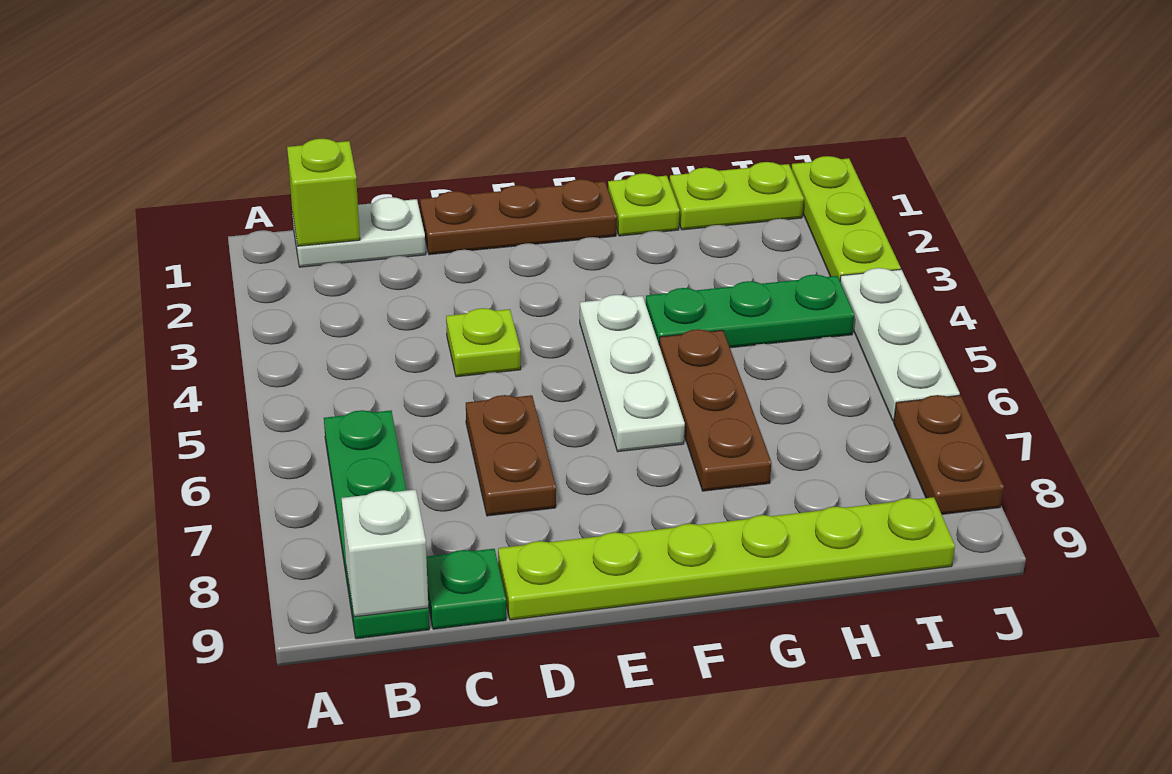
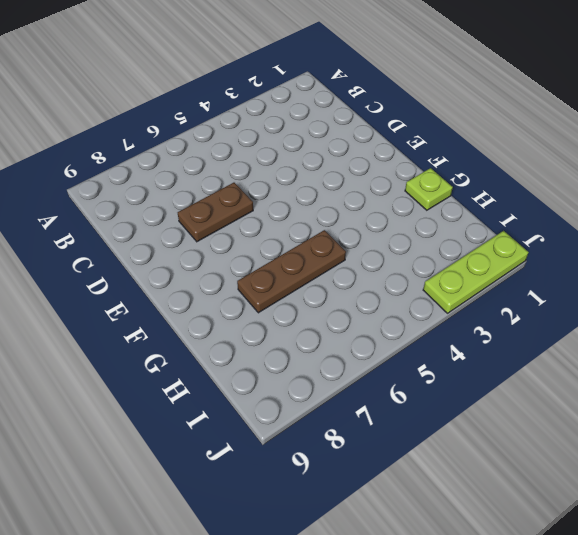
none -> white plate B1:C1 level 1
none -> green plate B6:B9 level 1
none -> green plate C9 level 1

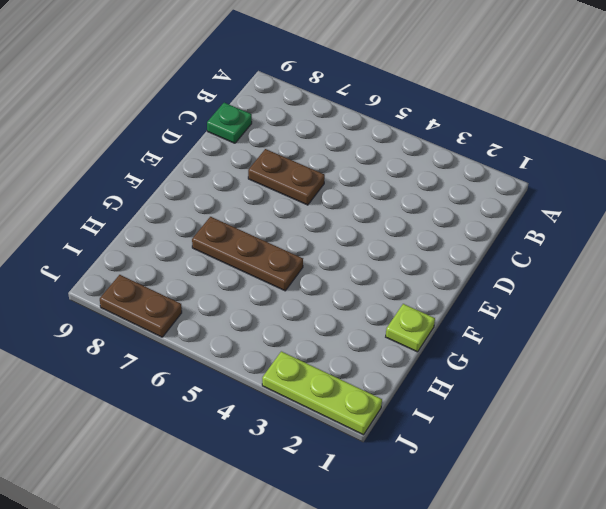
none -> white plate B1:C1 level 1
none -> green plate B6:B9 level 1
none -> brown plate D1:F1 level 1

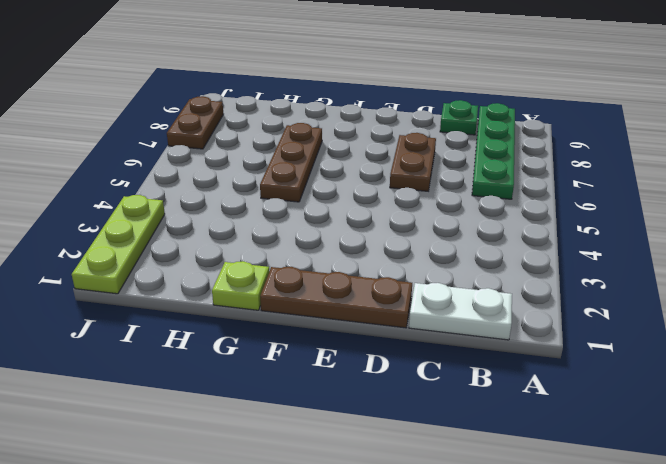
none -> lime plate D4 level 1
none -> lime plate D9:I9 level 1
none -> white plate F4:F6 level 1

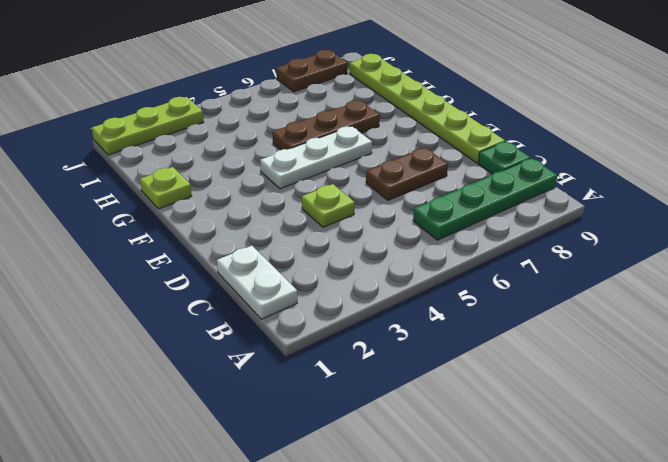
none -> brown plate D1:F1 level 1
none -> green plate G4:I4 level 1
none -> lime plate H1:I1 level 1

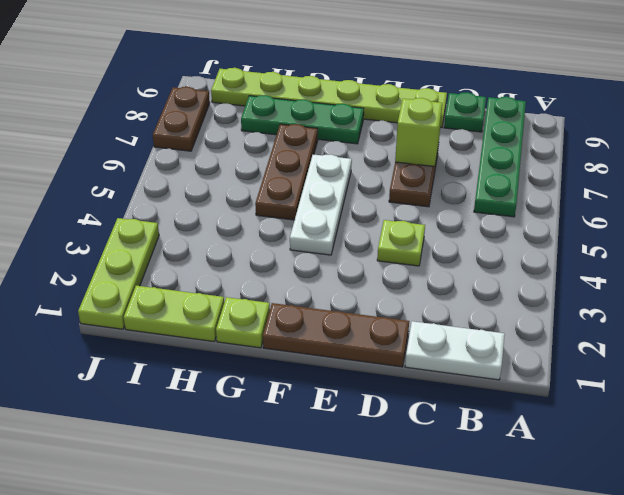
lime brick D7 level 2 -> lime brick B1 level 2
green plate F8:H8 level 1 -> green plate G4:I4 level 1
none -> white plate J4:J6 level 1
none -> white brick B9 level 2

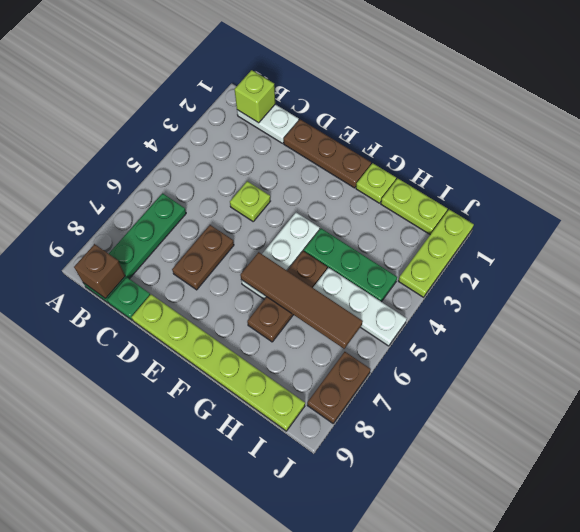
brown brick B9 level 2 -> white brick B9 level 2
brown tile F6:I6 level 2 -> none
white plate H5:J5 level 1 -> white plate J4:J6 level 1

